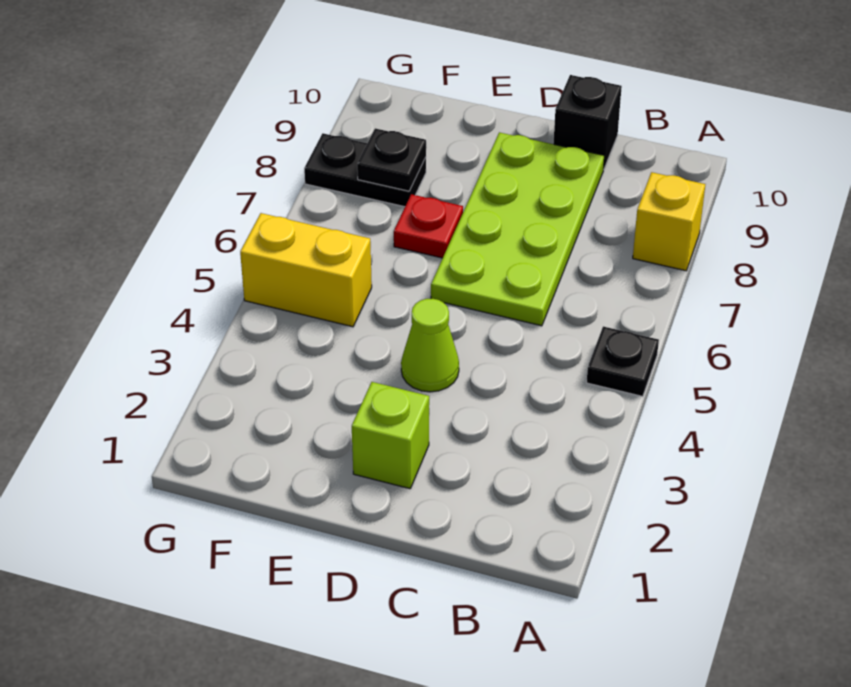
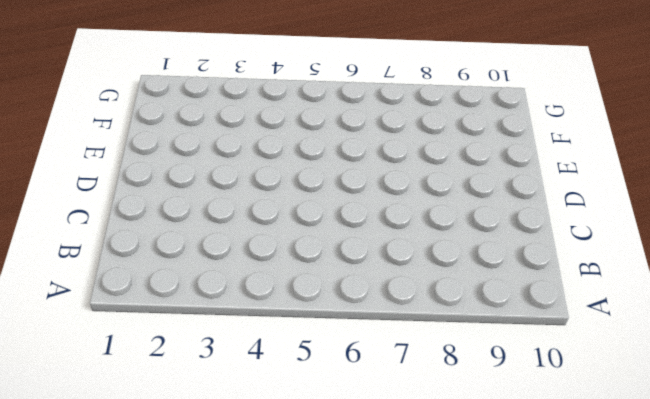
none -> black plate A5 level 1
none -> yellow brick A8 level 1

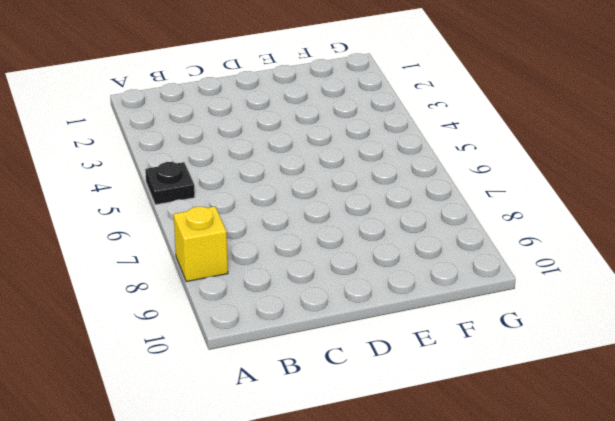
none -> lime plate C6:D9 level 1
none -> black brick C10 level 1

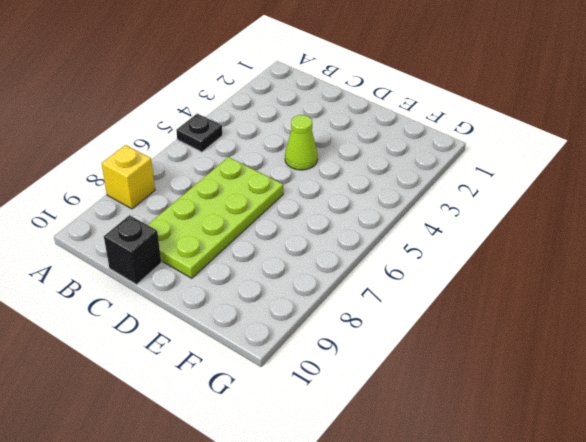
none -> lime brick D2 level 1
none -> red plate E7 level 1

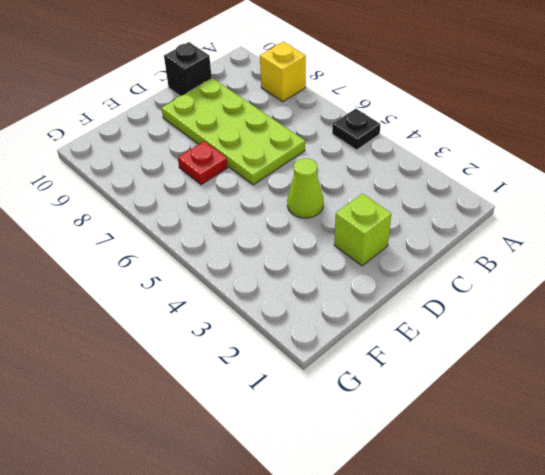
none -> yellow brick F5:G5 level 1
none -> black plate F8:G8 level 1

